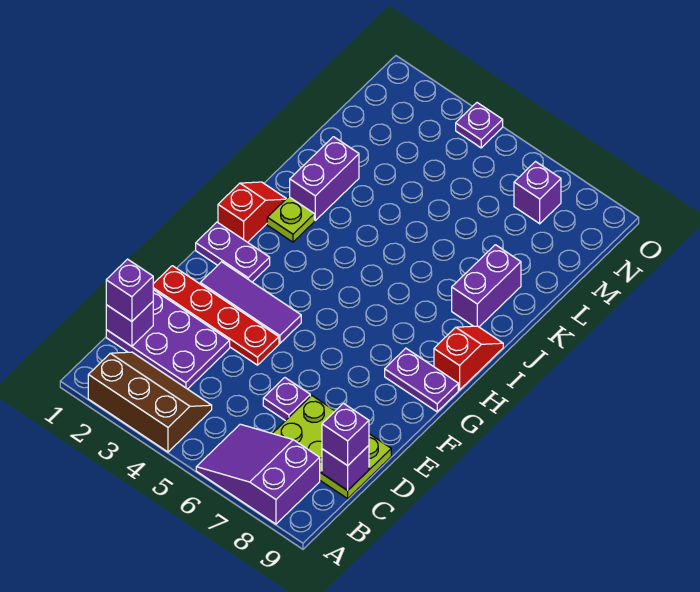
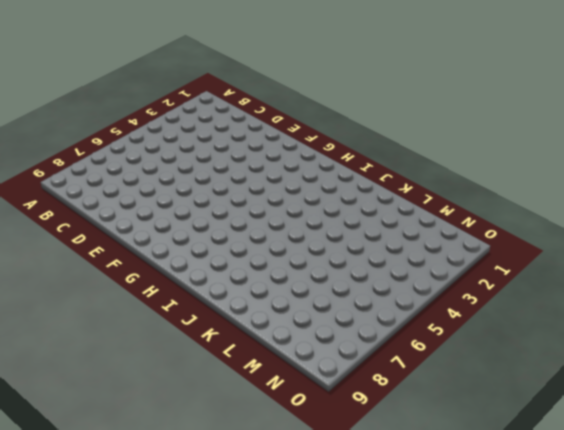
none -> brown slope A2:B4 level 1 top A
none -> purple slope A6:B8 level 1 top 8
none -> purple plate C1:D3 level 1

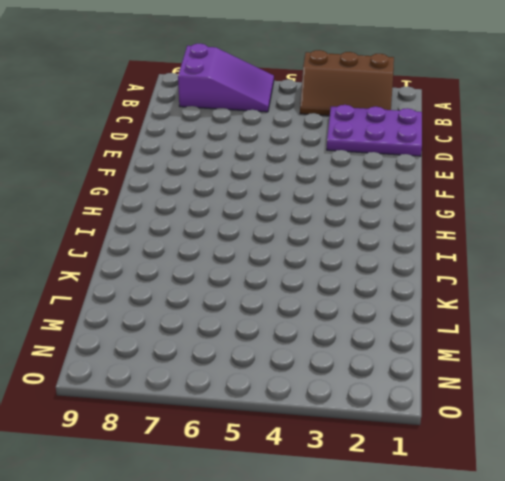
none -> lime plate C7:D9 level 1
none -> purple plate D6 level 1
none -> red plate E1:E4 level 1

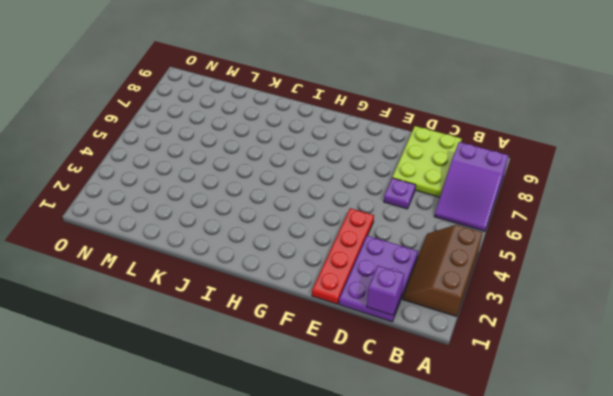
none -> purple tile F2:F4 level 1
none -> purple plate G1:G2 level 1
none -> purple plate G8:G9 level 1

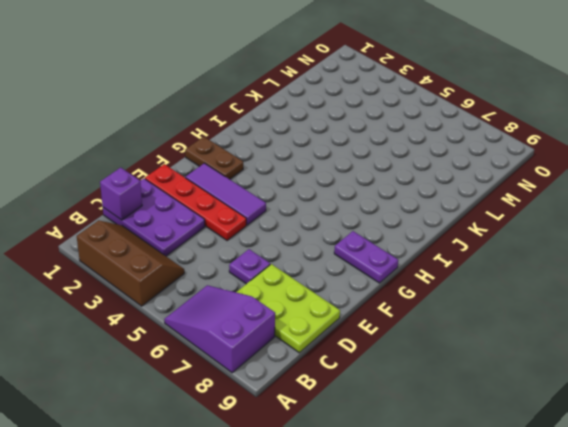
brown plate G1:G2 level 1 -> purple plate G1:G2 level 1
none -> red slope H1:I1 level 1 top H
none -> red slope H9:I9 level 1 top H
none -> lime plate I2 level 1

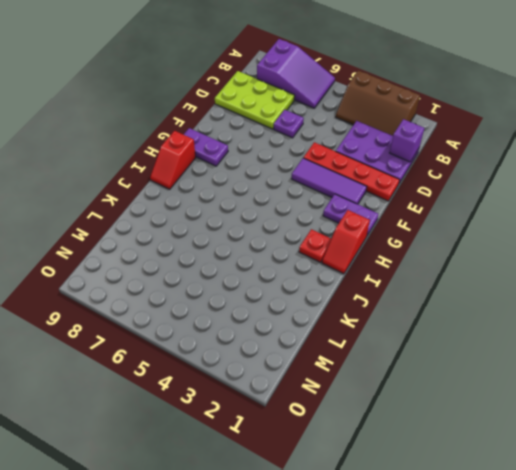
red plate I2 level 1 -> lime plate I2 level 1
none -> purple brick J2:K2 level 1
none -> purple brick J8:K8 level 1
none -> purple brick N7 level 1

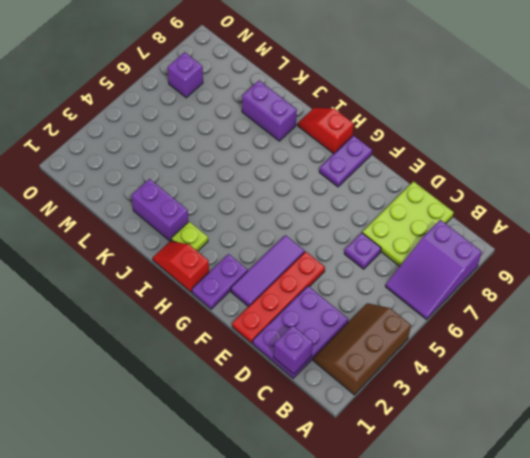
none -> purple plate O4 level 1
none -> purple brick C9 level 2
none -> purple brick C1 level 3

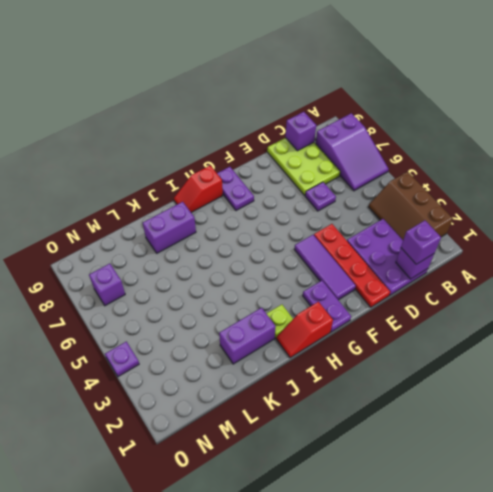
none -> purple brick C9 level 3

